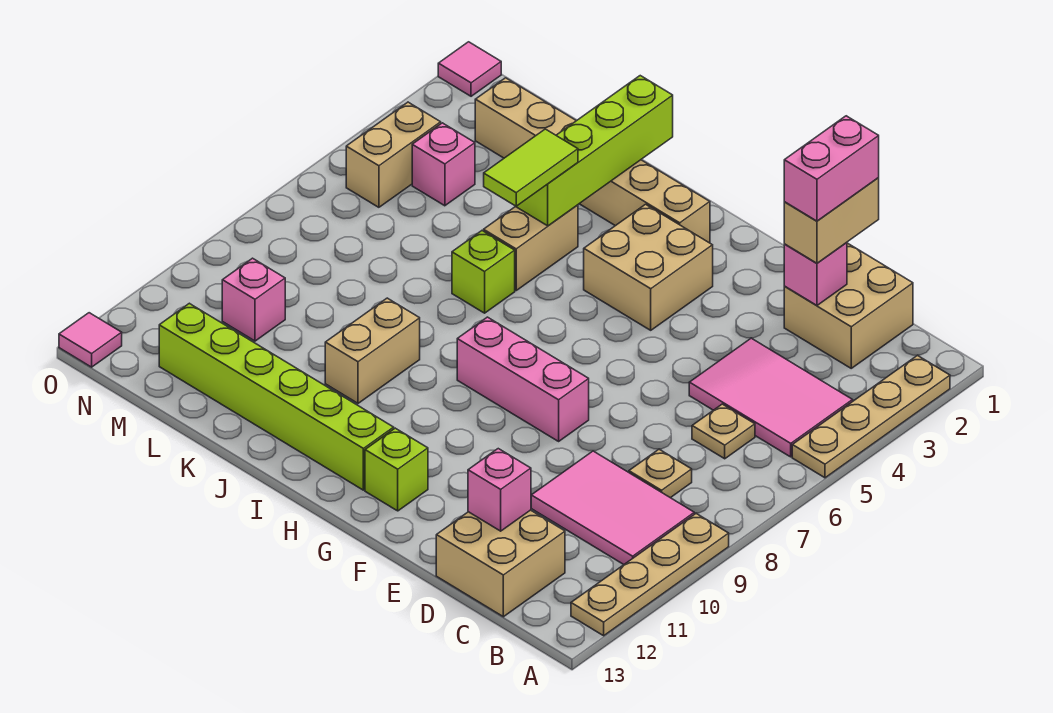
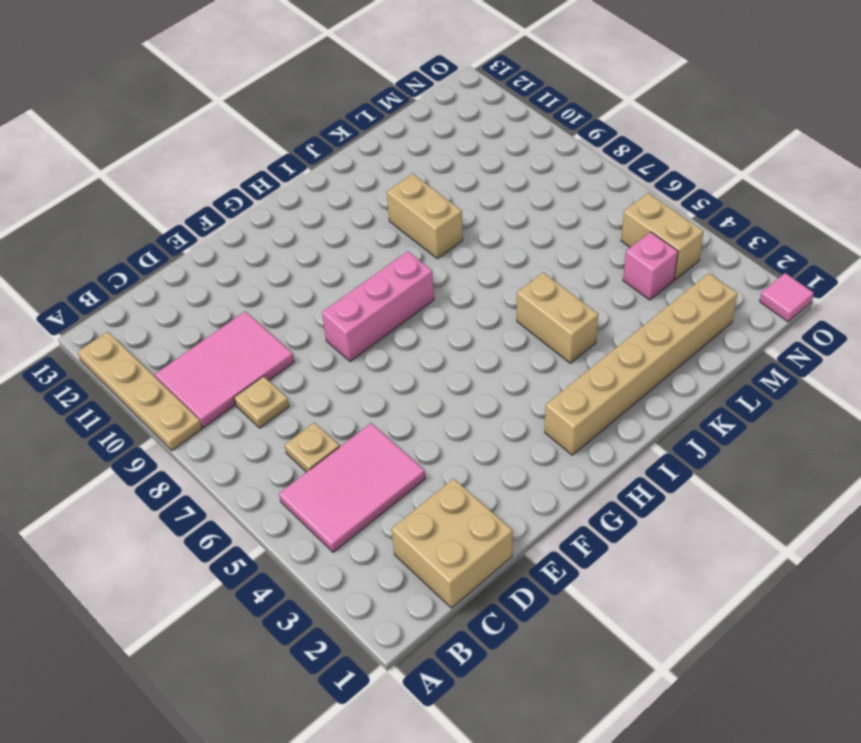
none -> tan plate A2:A5 level 1
none -> tan brick C12:D13 level 1
none -> tan brick G3:H4 level 1

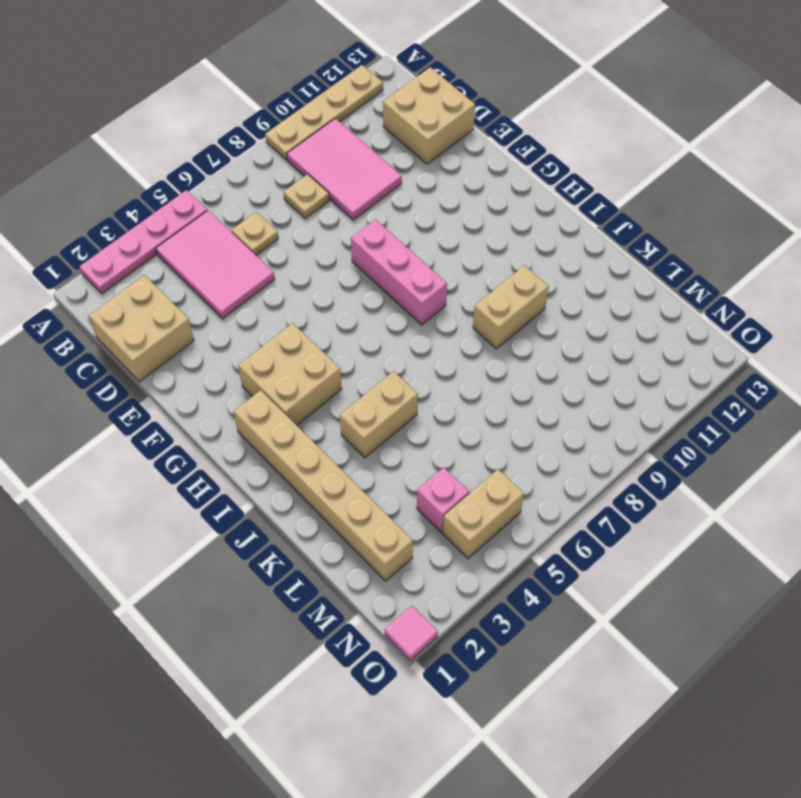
pink plate A2:A5 level 1 -> tan plate A2:A5 level 1
none -> lime brick G12 level 1
none -> lime brick H12:M12 level 1
none -> lime brick J6 level 1

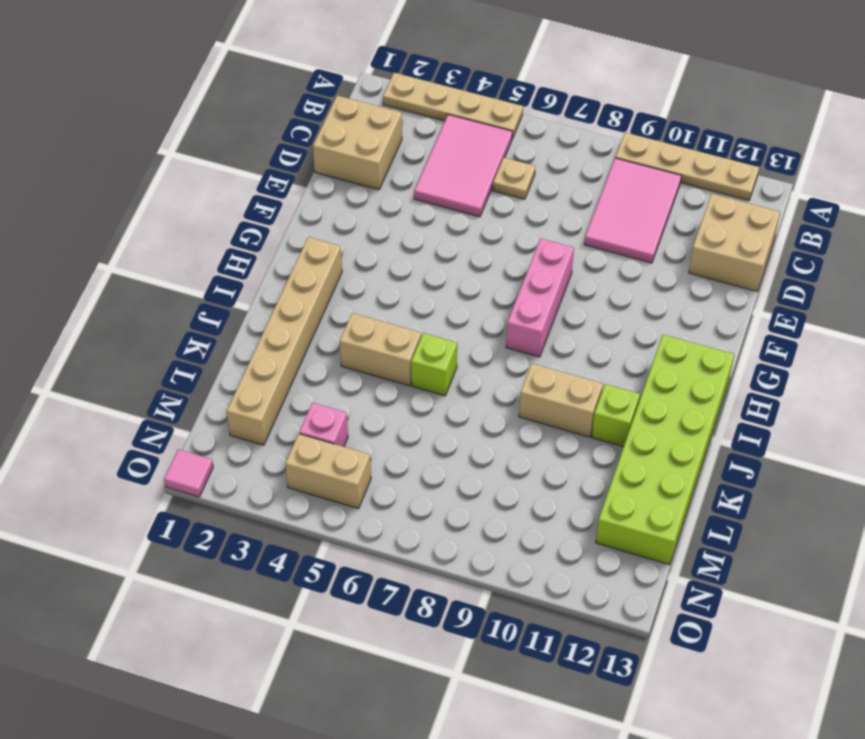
lime brick H12:M13 level 1 -> lime brick H12:M12 level 1
lime brick J11 level 1 -> lime brick G12 level 1
none -> tan plate C8 level 1
none -> tan brick G3:H4 level 1
none -> pink brick M10 level 1

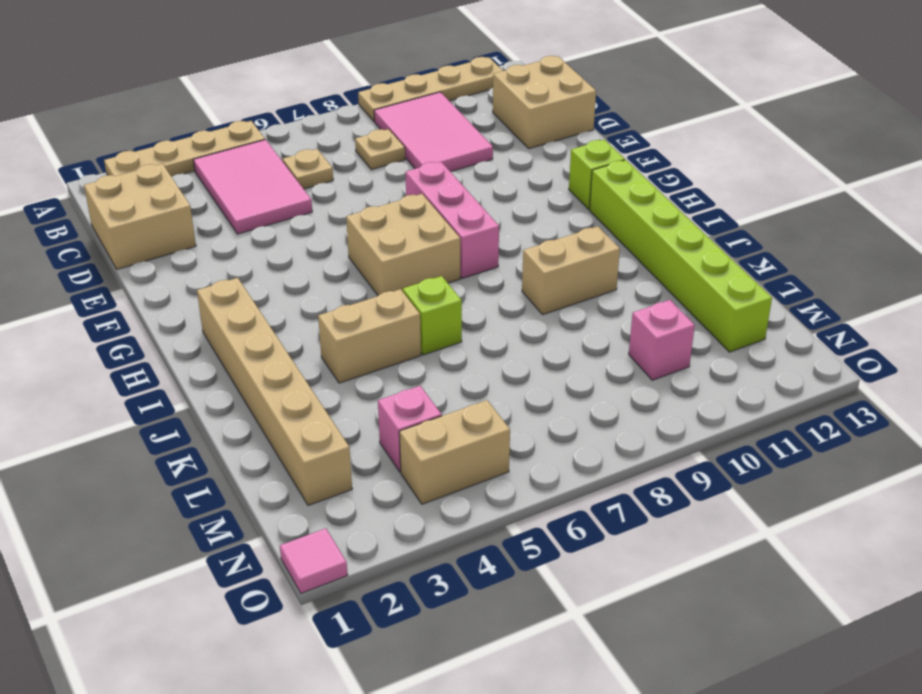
tan brick G6:H7 level 1 -> tan brick G3:H4 level 1
none -> pink tile O13 level 1
none -> pink brick D2 level 2
none -> pink brick D12 level 2

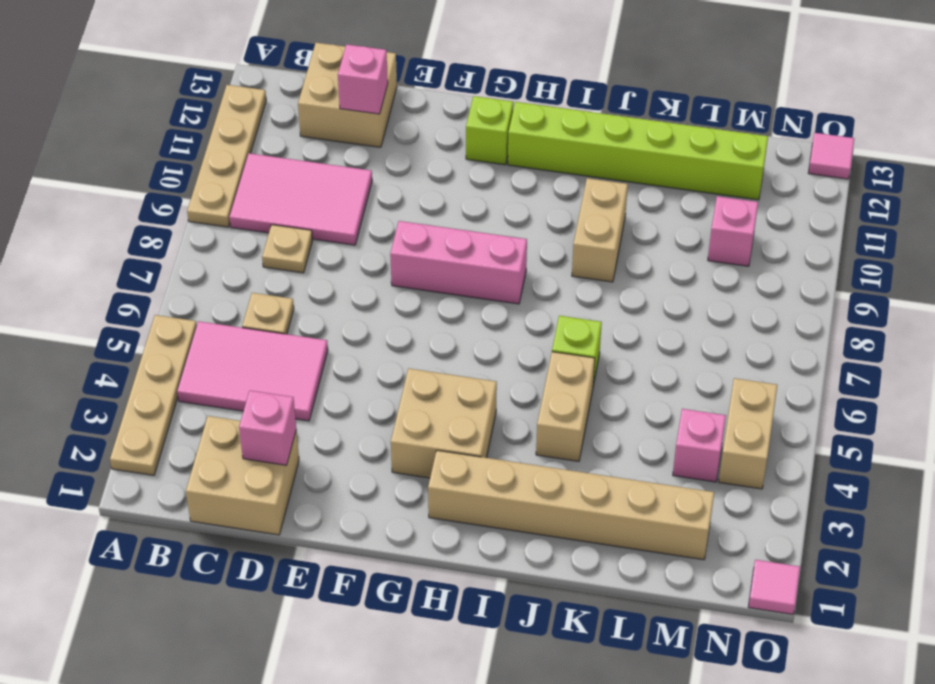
none -> lime brick J1:J4 level 2
none -> tan brick D1:D2 level 3
none -> lime tile J4:J5 level 3

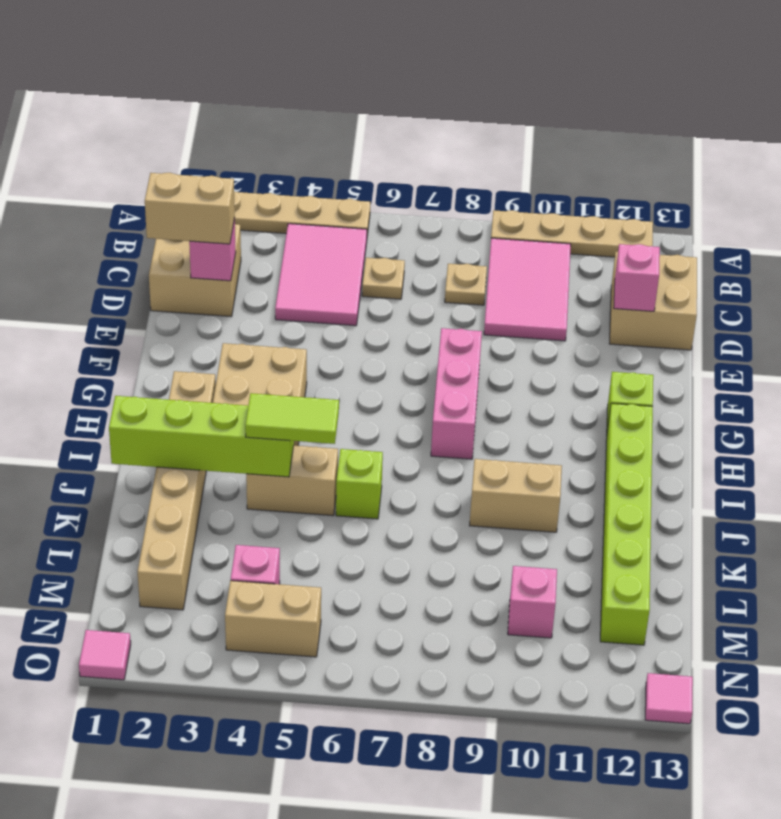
none -> pink brick D1:D2 level 4

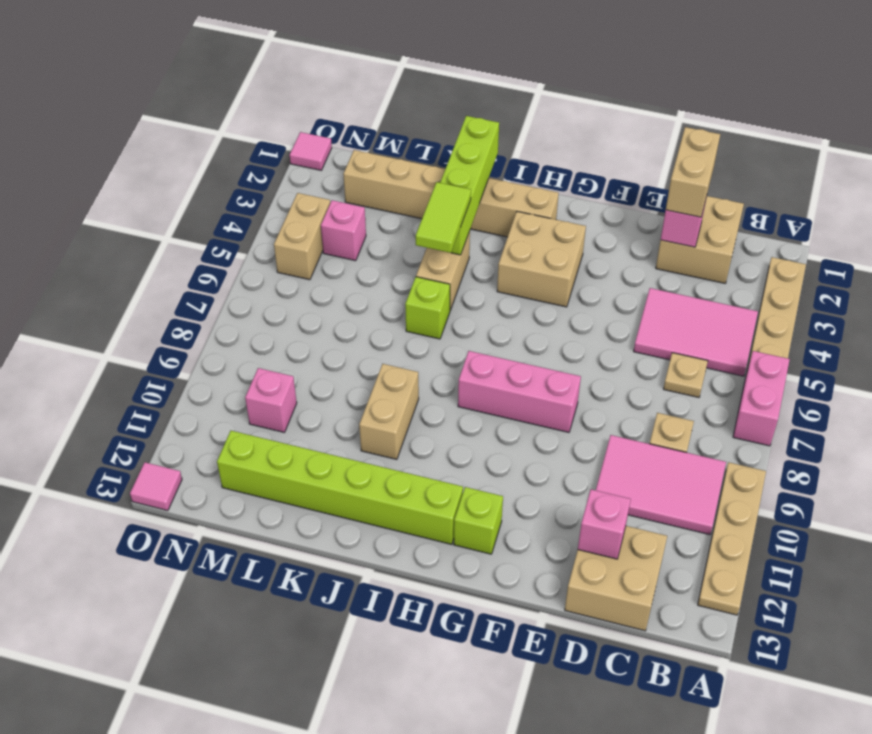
pink brick A6:A7 level 1 -> pink brick D1:D2 level 4

